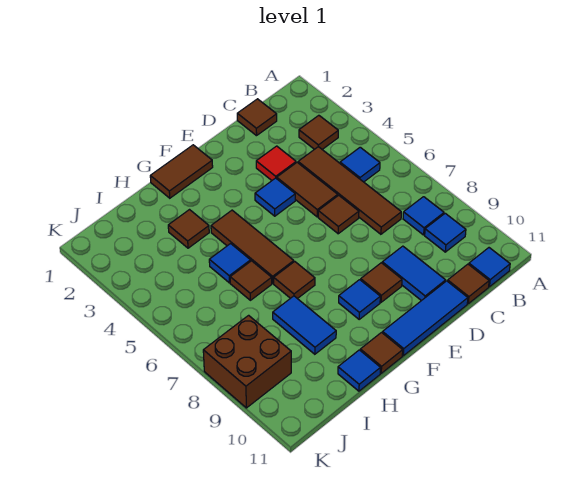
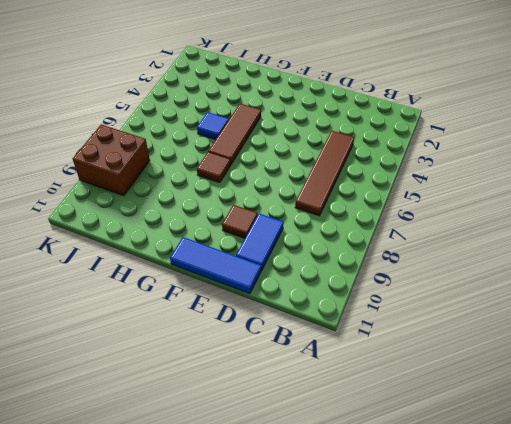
none -> brown tile B3 level 1
none -> blue tile B5 level 1
none -> blue tile B8 level 1

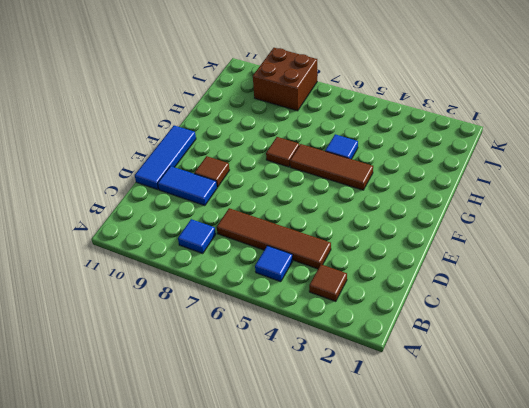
none -> blue tile B9 level 1
none -> blue tile B11 level 1
none -> brown tile C1 level 1

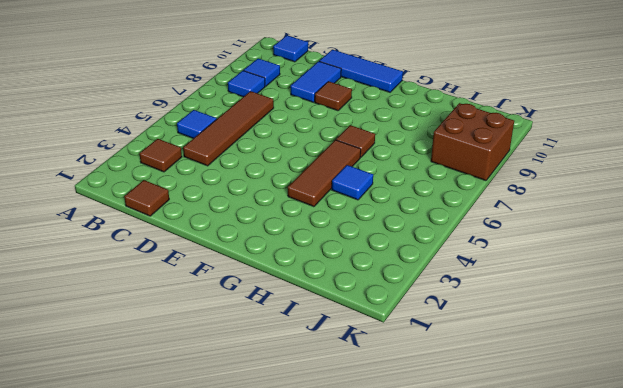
none -> brown tile C11 level 1
none -> red tile D3 level 1
none -> brown tile D4:D5 level 1

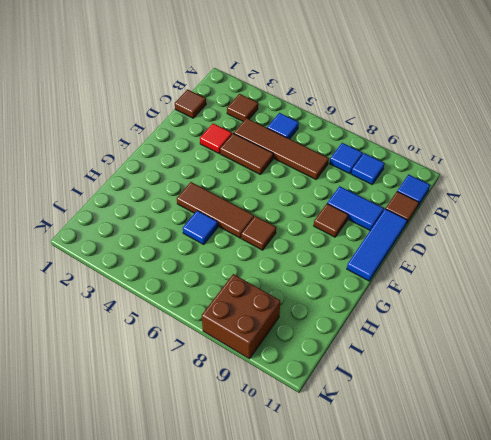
none -> brown tile D6 level 1
none -> blue tile E4 level 1
none -> brown tile F1:G1 level 1

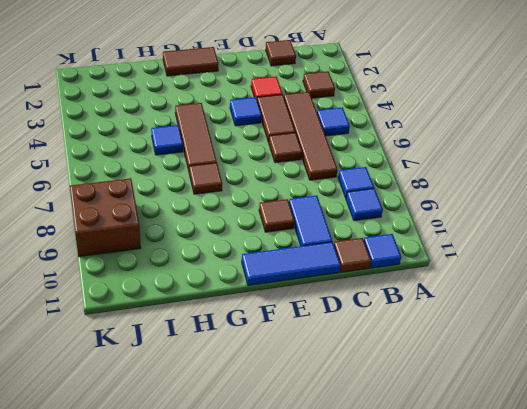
none -> blue tile F9 level 1
none -> brown tile G11 level 1
none -> brown tile H3 level 1

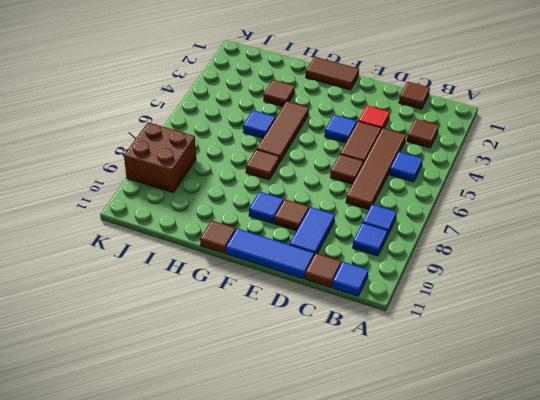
none -> brown tile H6 level 1
none -> blue tile H8:H9 level 1
none -> blue tile H11 level 1

